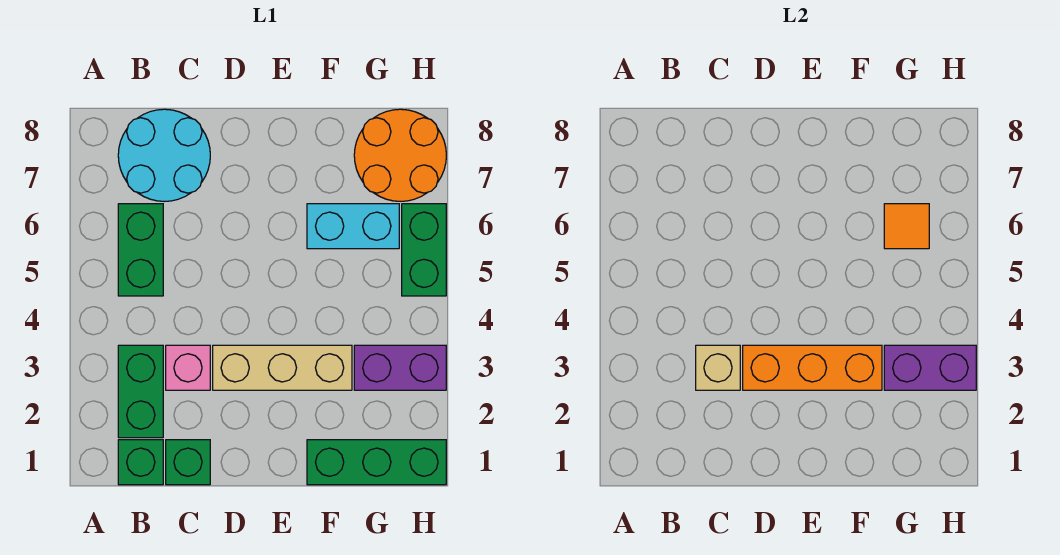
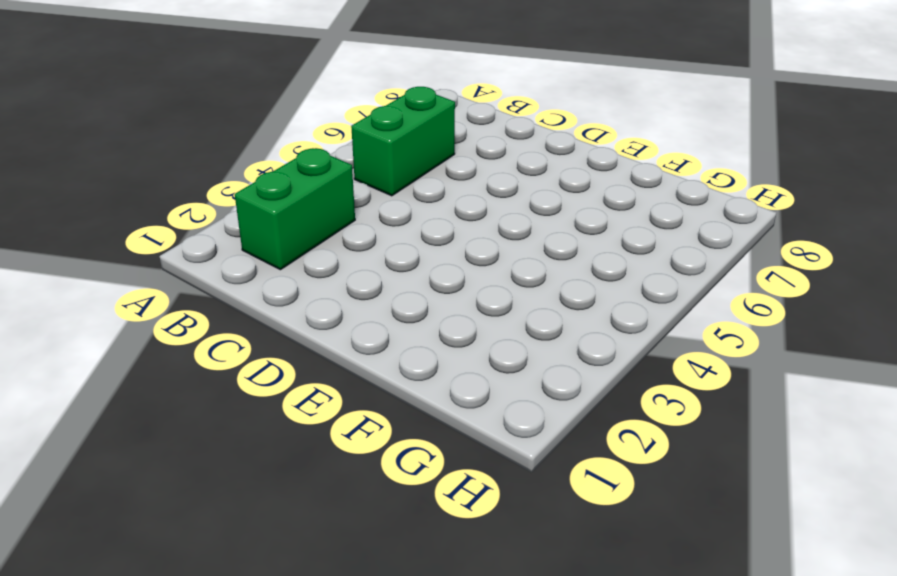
none -> green brick B1 level 1
none -> cyan round brick B7:C8 level 1
none -> green brick C1 level 1

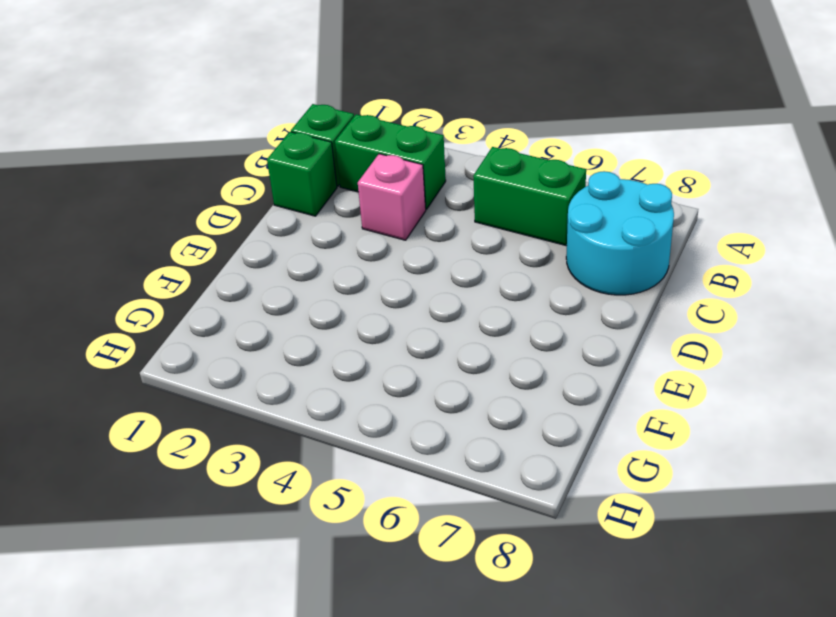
none -> tan brick D3:F3 level 1
none -> green brick F1:H1 level 1
none -> cyan brick F6:G6 level 1

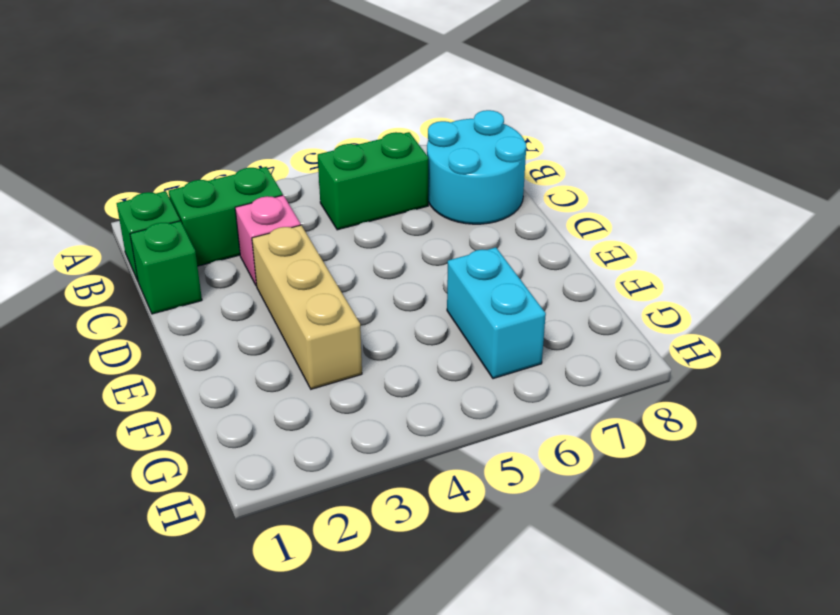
none -> green brick F1:H1 level 1
none -> purple brick G3:H3 level 1
none -> orange round brick G7:H8 level 1

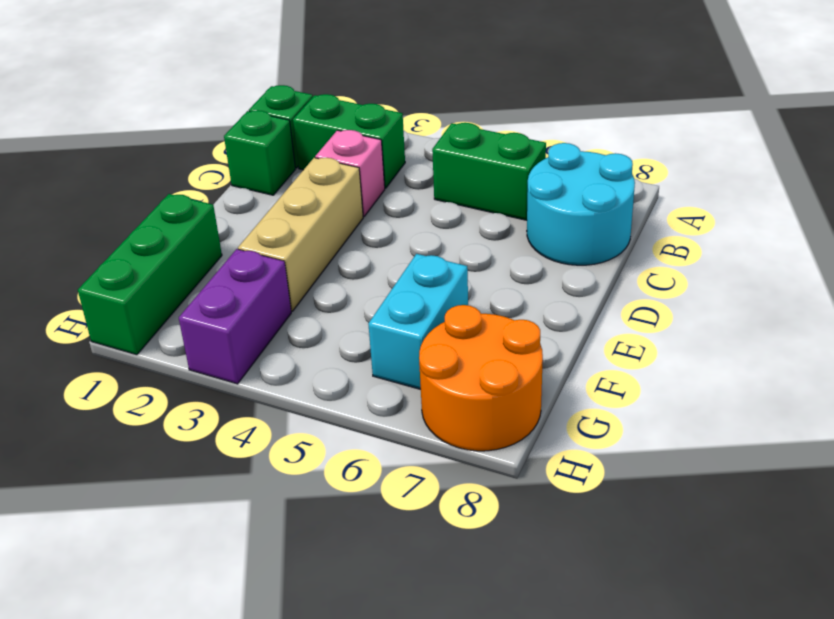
none -> green brick H5:H6 level 1
none -> tan brick C3 level 2
none -> orange brick D3:F3 level 2

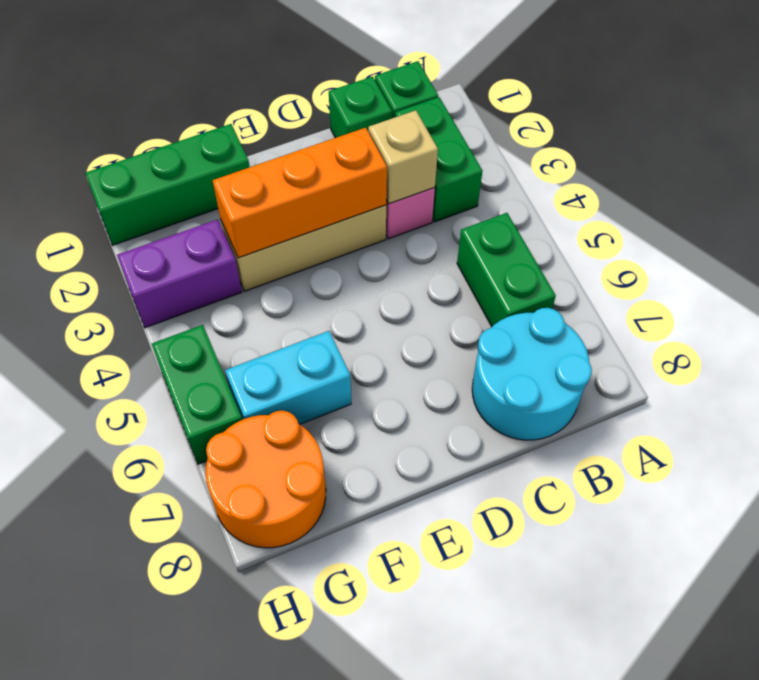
none -> purple brick G3:H3 level 2
none -> orange tile G6 level 2

